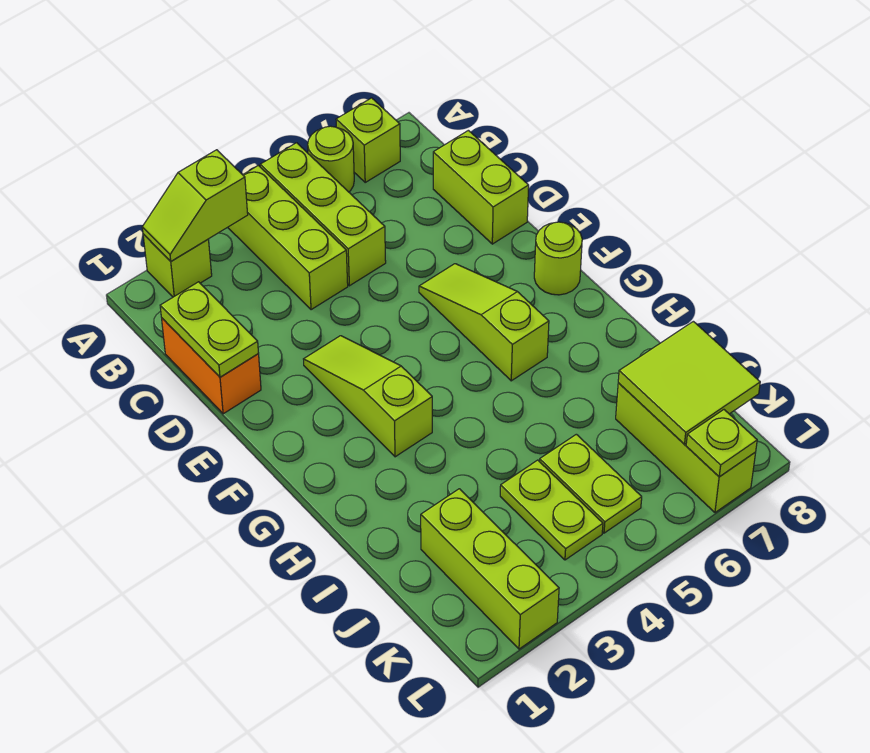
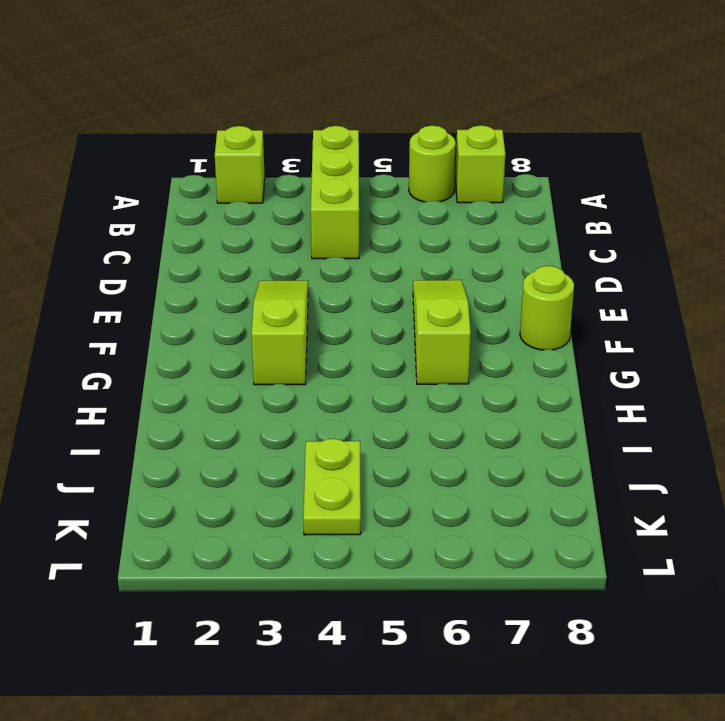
none -> lime brick A5:C5 level 1
none -> orange brick C1:D1 level 1
none -> lime brick C8:D8 level 1

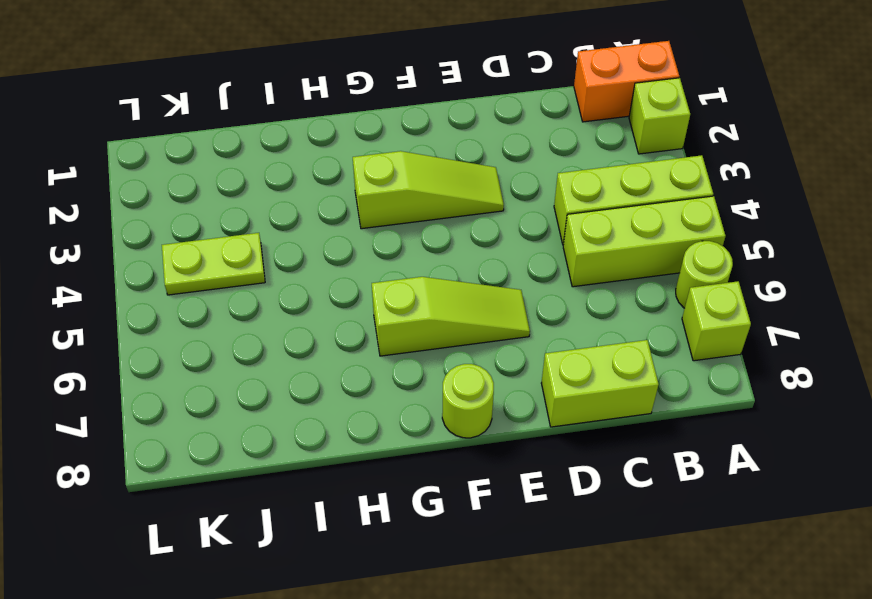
orange brick A1:B1 level 1 -> orange brick C1:D1 level 1
none -> lime brick J2:L2 level 1
none -> lime plate J5:K5 level 1
none -> lime brick J7:L7 level 1

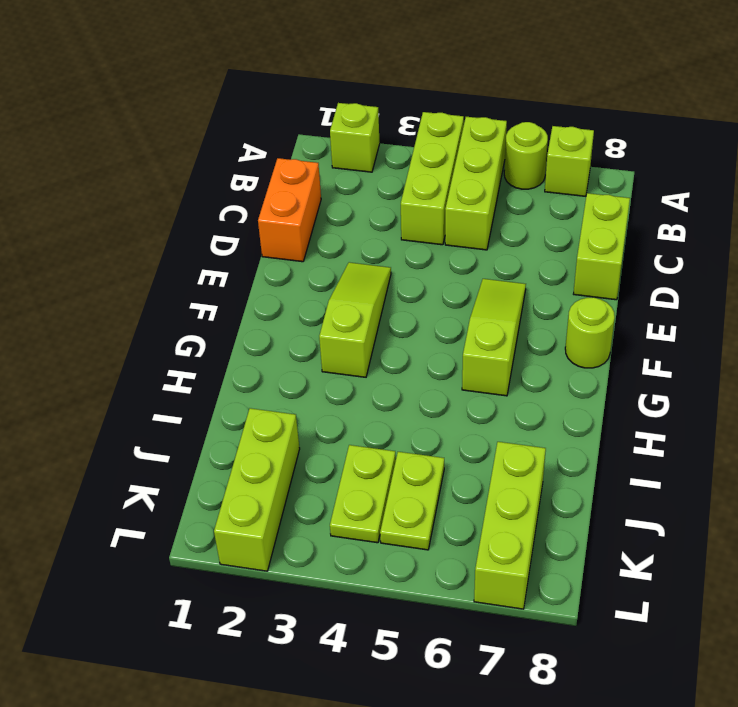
none -> lime slope A2:A3 level 2 top 3
none -> lime plate C1:D1 level 2
none -> lime tile J7:K8 level 2

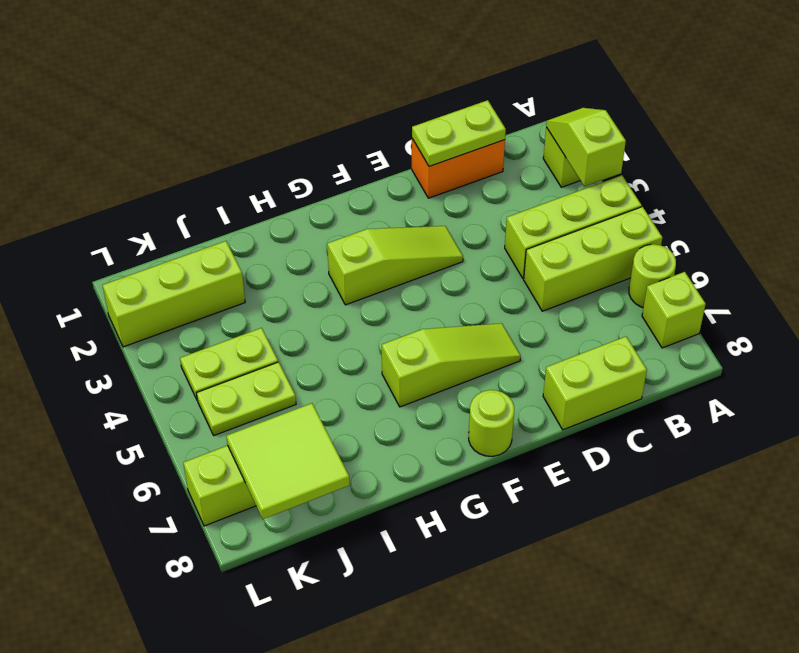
none -> lime plate L7 level 2

